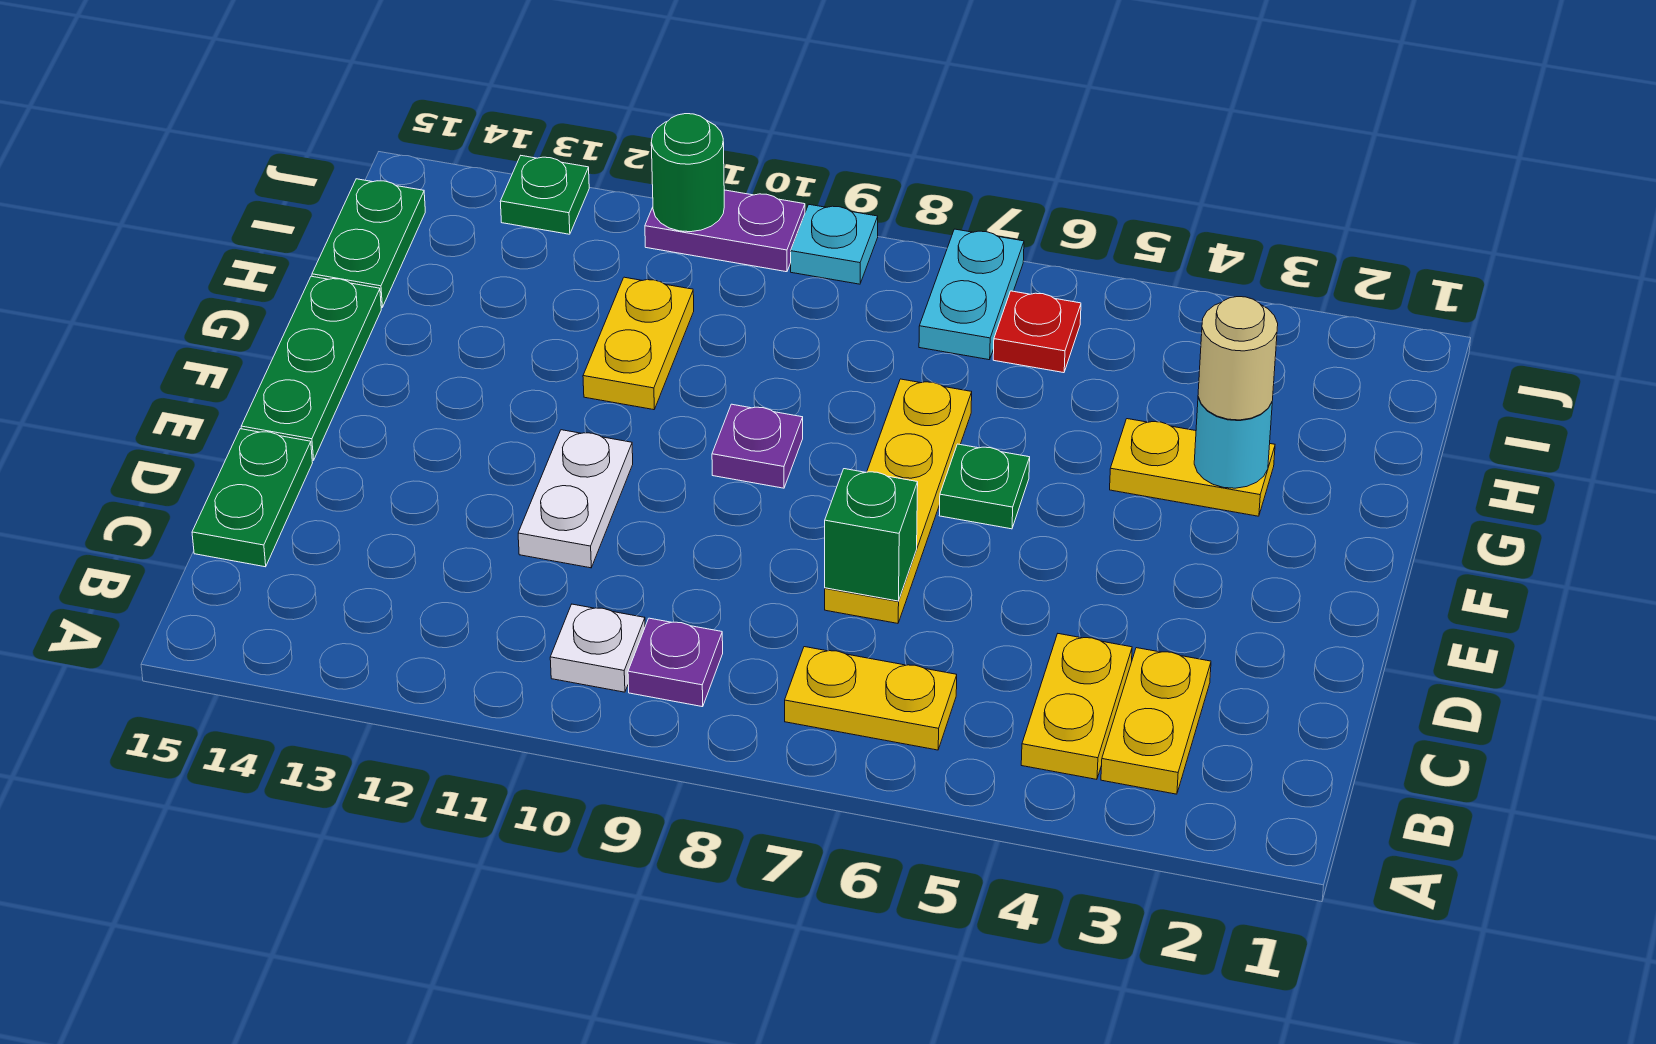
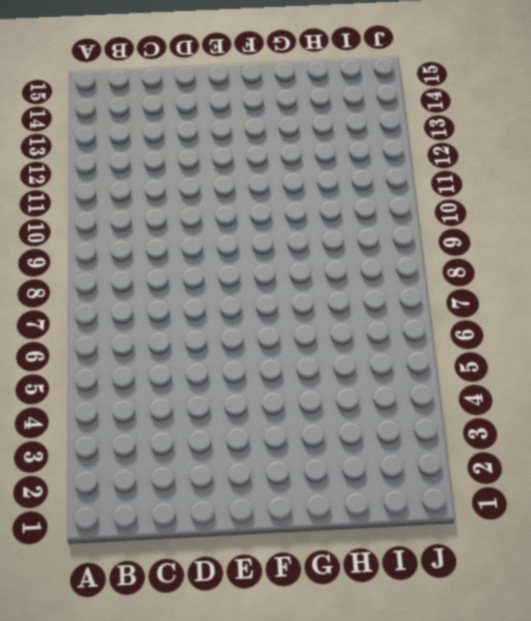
none -> yellow plate B3:C3 level 1
none -> yellow plate B4:C4 level 1
none -> yellow plate B6:B7 level 1

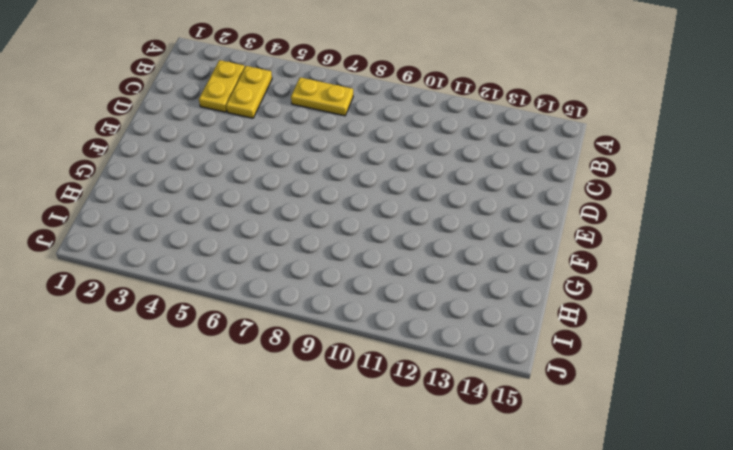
none -> purple plate B9 level 1
none -> white plate B10 level 1
none -> green plate C15:D15 level 1

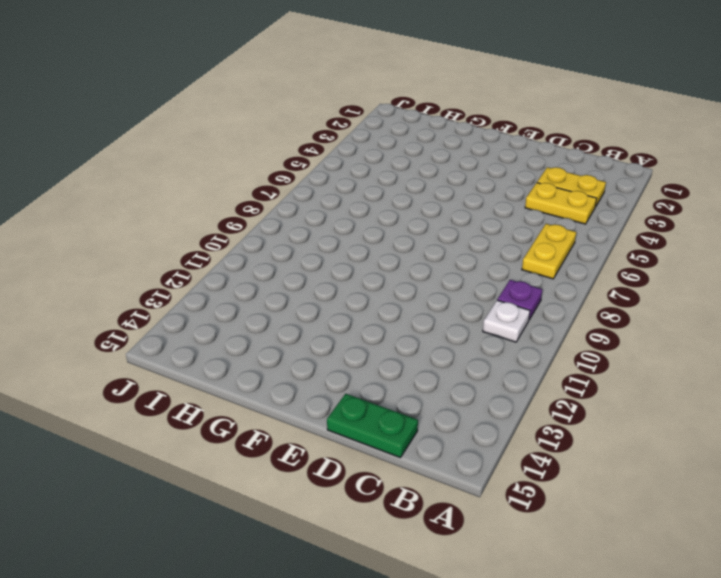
none -> yellow plate D7:G7 level 1
none -> white plate D11:E11 level 1
none -> green plate E15:G15 level 1

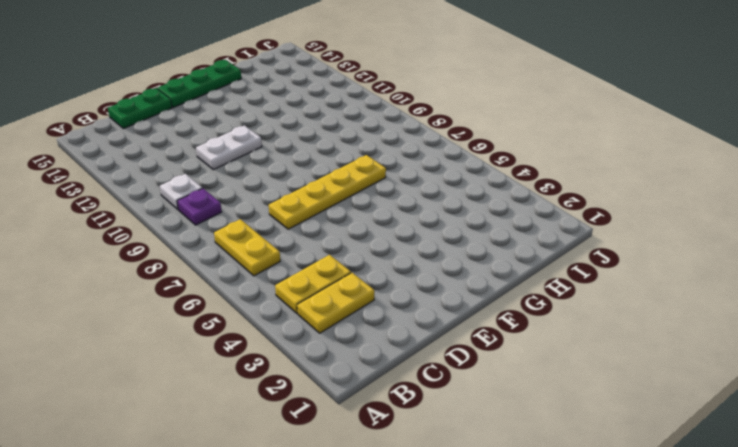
none -> green plate F6 level 1
none -> purple plate F9 level 1
none -> yellow plate G3:G4 level 1

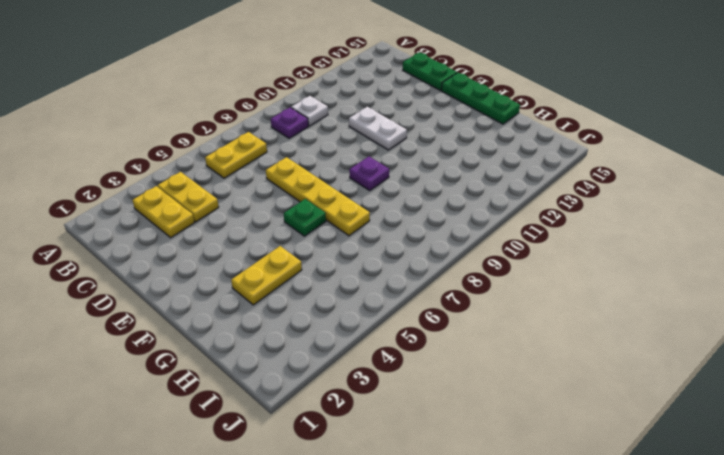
none -> yellow plate G11:H11 level 1
none -> green plate H15:I15 level 1
none -> red plate I6 level 1

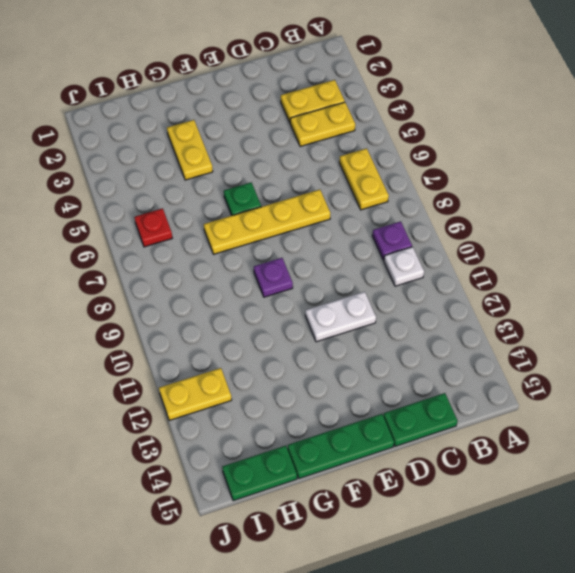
yellow plate I12:J12 level 1 -> yellow plate G11:H11 level 1
none -> cyan plate I7:J7 level 1
none -> cyan plate J9 level 1
none -> purple plate J10:J11 level 1

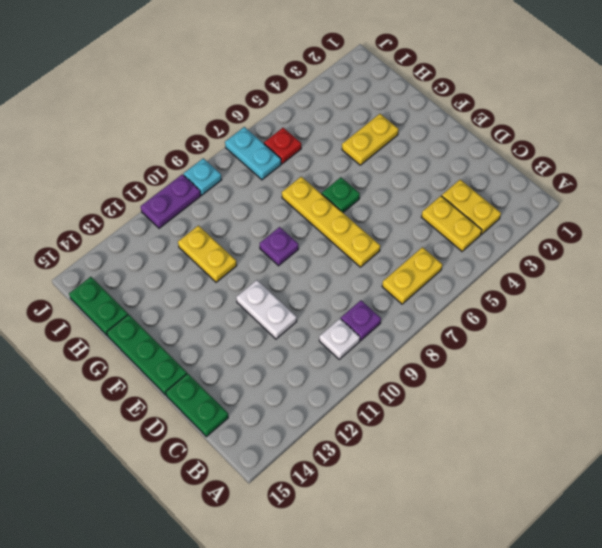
none -> green plate J13 level 1
none -> green brick D7 level 2
none -> cyan round brick G3 level 2

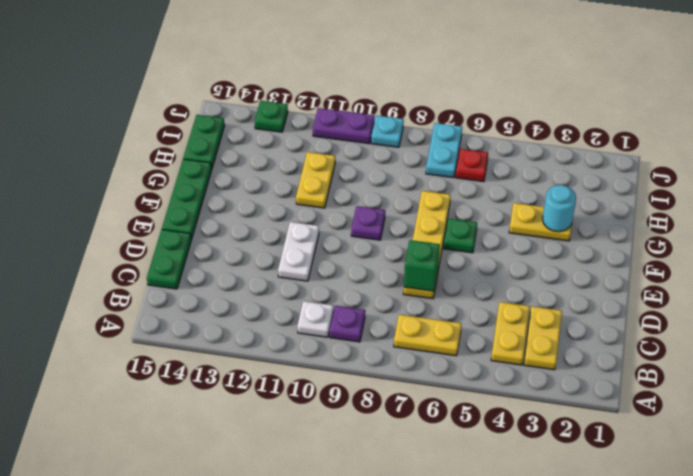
none -> green round brick J11 level 2
none -> tan round brick G3 level 3

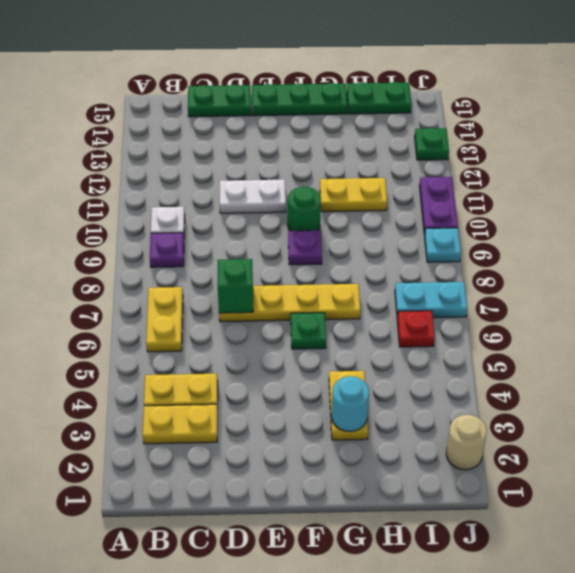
green round brick F10 level 1 -> green round brick J11 level 2
tan round brick J2 level 1 -> tan round brick G3 level 3

